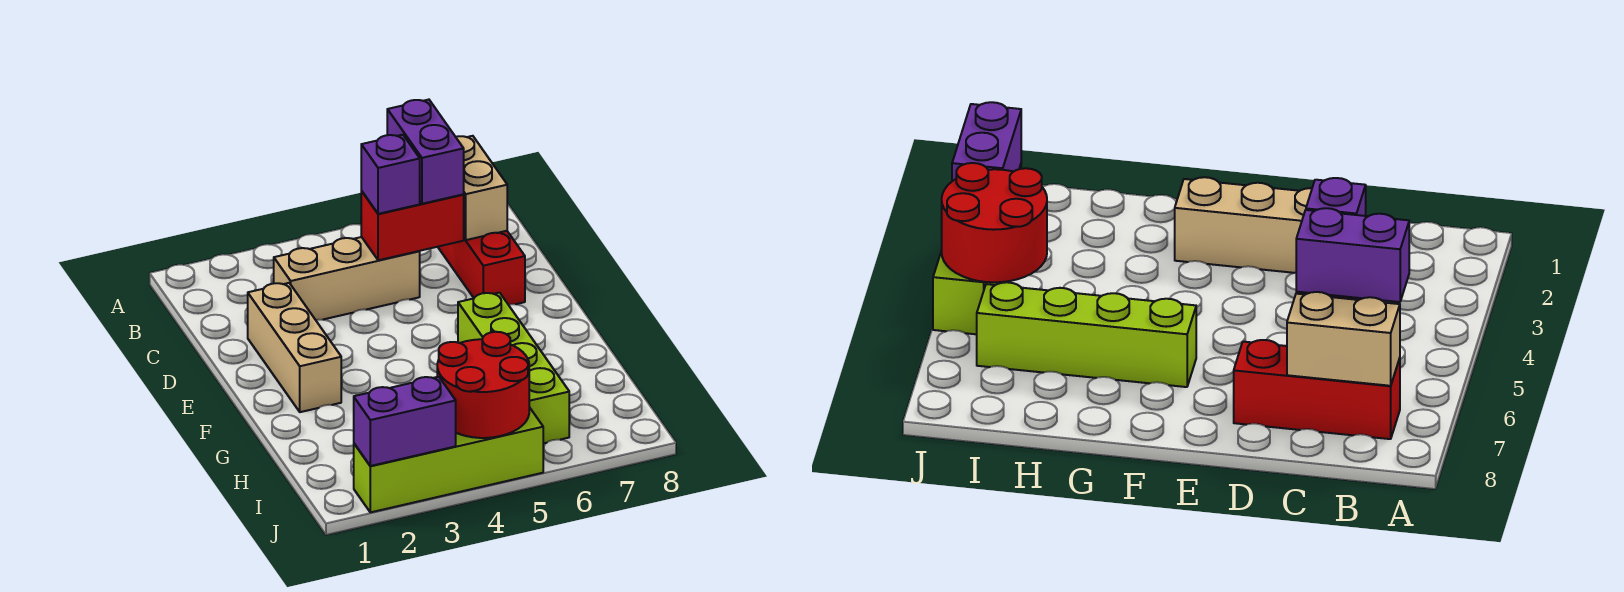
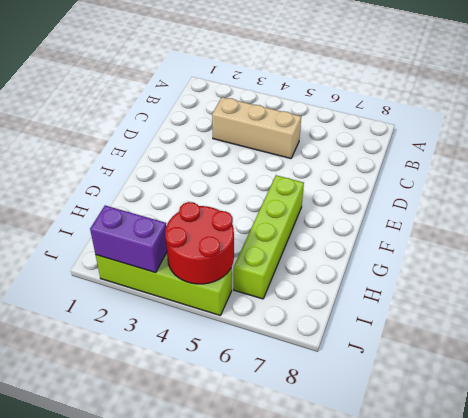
none -> red brick B7:D7 level 1
none -> tan brick D2:F2 level 1

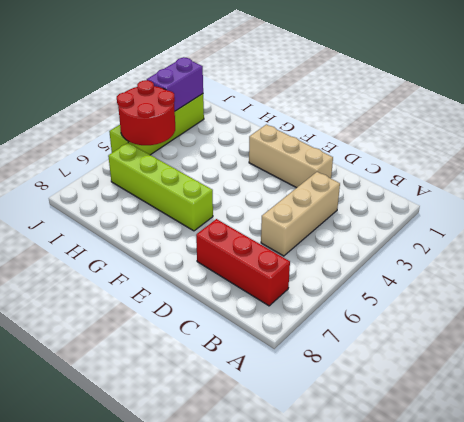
none -> tan brick B7:C7 level 2
none -> red brick C5:C6 level 2

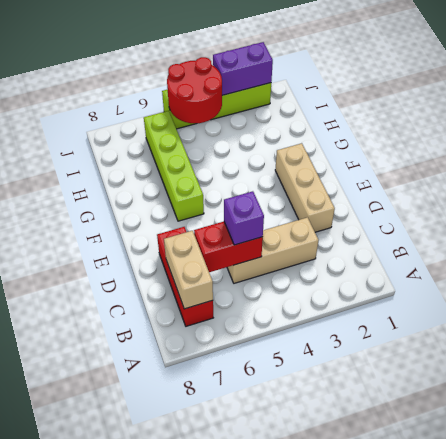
none -> purple brick B6:C6 level 3

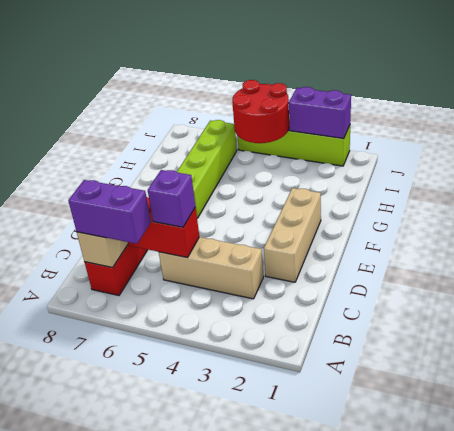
purple brick B6:B7 level 3 -> purple brick B6:C6 level 3

